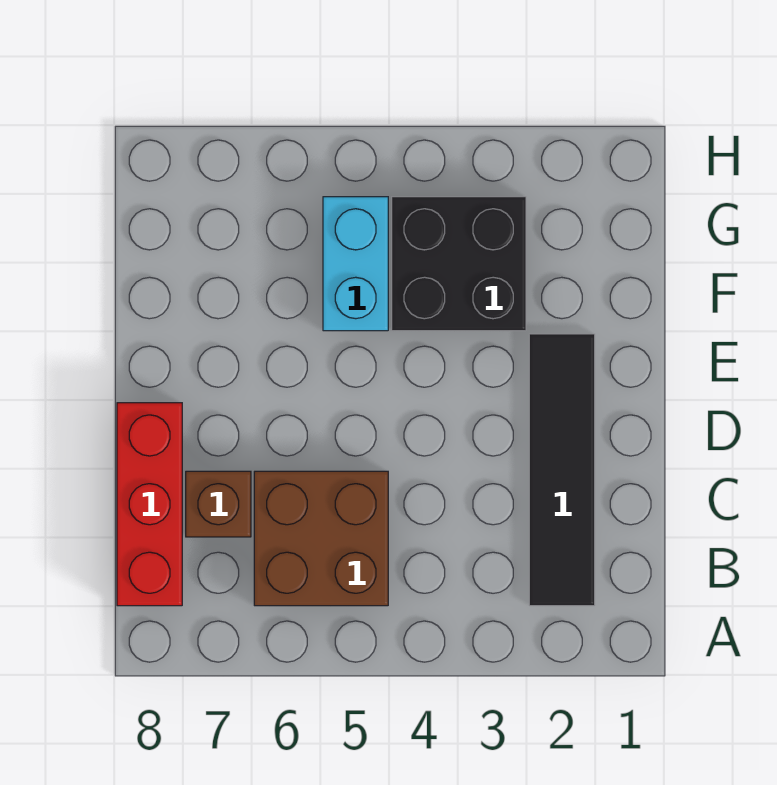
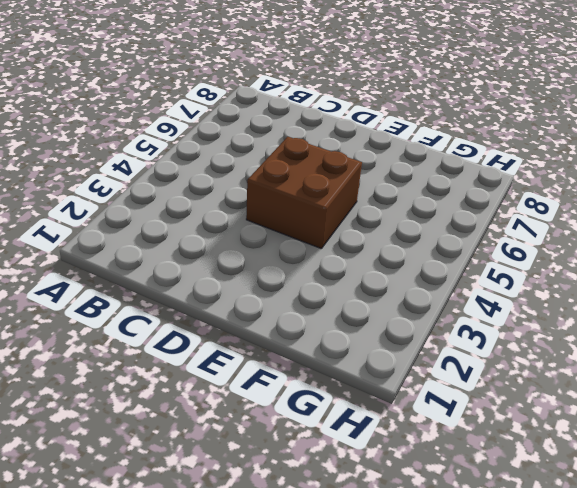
brown brick D4:E5 level 1 -> brown brick B5:C6 level 1
none -> black tile B2:E2 level 1
none -> red brick B8:D8 level 1

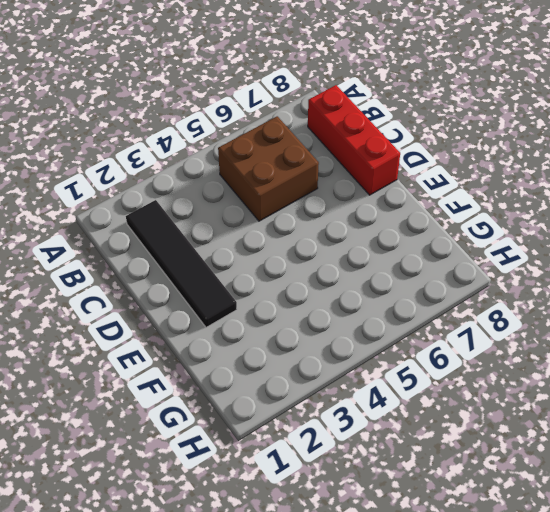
none -> brown brick C7 level 1
none -> black brick F3:G4 level 1

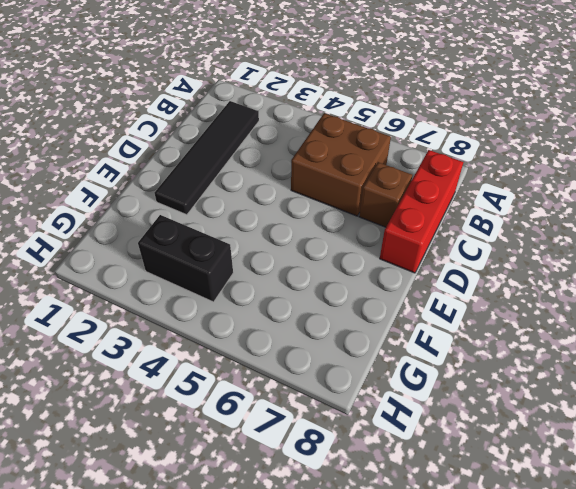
black brick G3:G4 level 1 -> black brick F3:G4 level 1
none -> cyan brick F5:G5 level 1

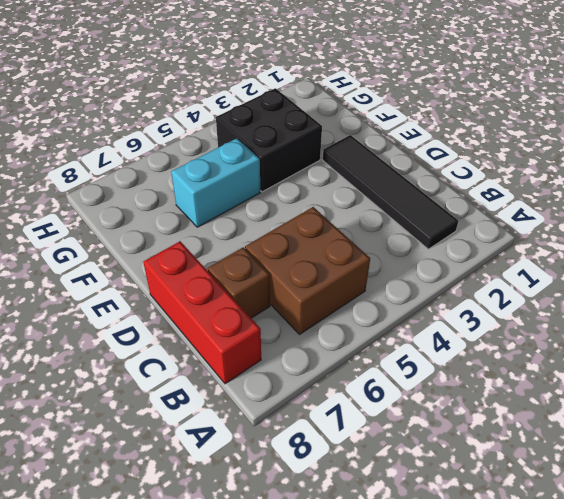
cyan brick F5:F6 level 1 -> cyan brick F5:G5 level 1

